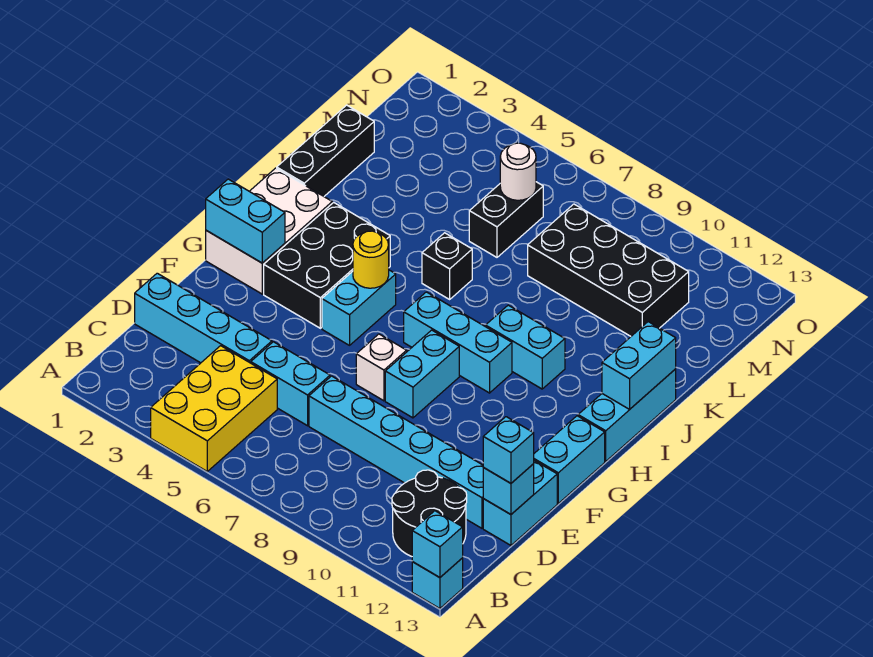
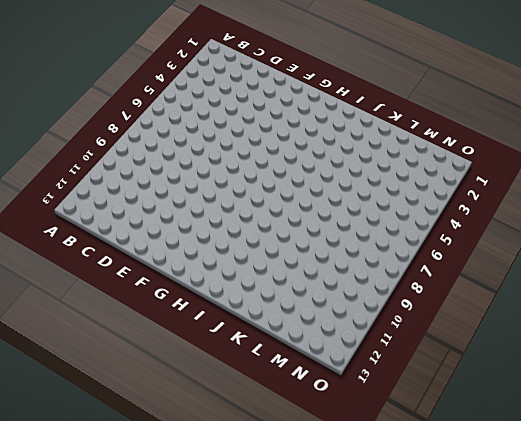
none -> yellow brick A4:C5 level 1
none -> cyan brick A13 level 1
none -> black round brick B11:C12 level 1

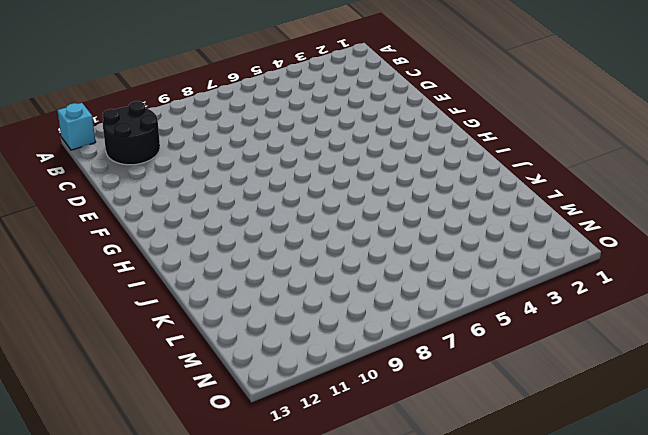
none -> yellow brick A4:C5 level 1
none -> cyan brick D1:D4 level 1
none -> cyan brick D5:D6 level 1

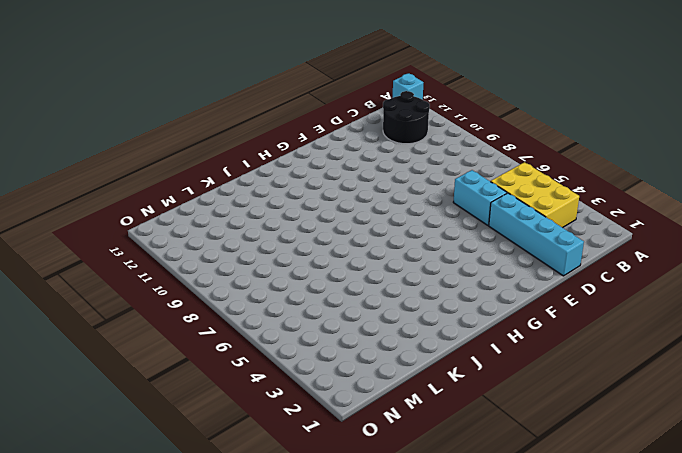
yellow brick B3:C5 level 1 -> yellow brick A4:C5 level 1
none -> cyan brick D7:D12 level 1
none -> cyan brick D13:E13 level 1
none -> white brick F7 level 1

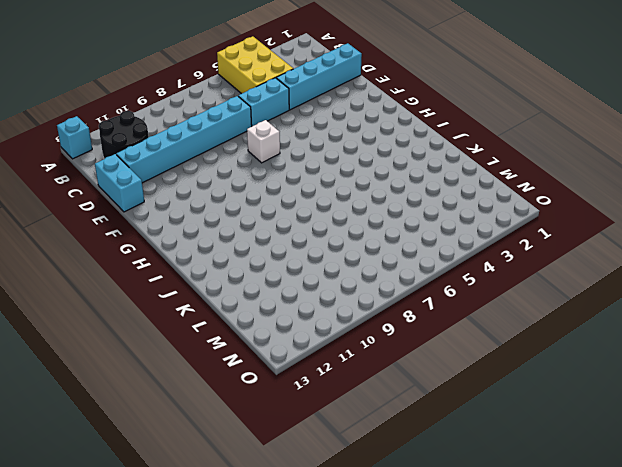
none -> cyan brick F8:G8 level 1
none -> cyan brick F13:G13 level 1
none -> white brick G1:I2 level 1

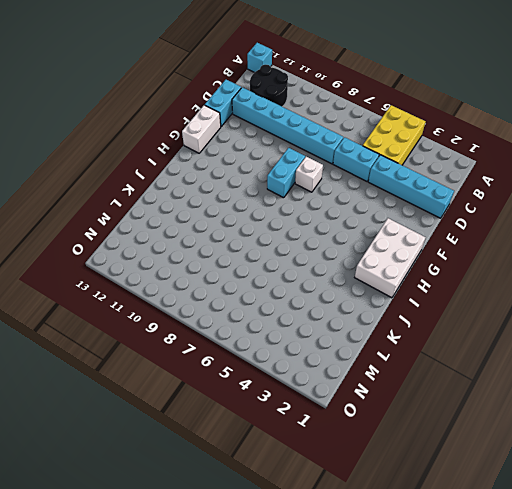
white brick F13:G13 level 1 -> cyan brick F13:G13 level 1
none -> black brick G3:I4 level 1
none -> cyan brick G5:H5 level 1
none -> cyan brick H7:H9 level 1

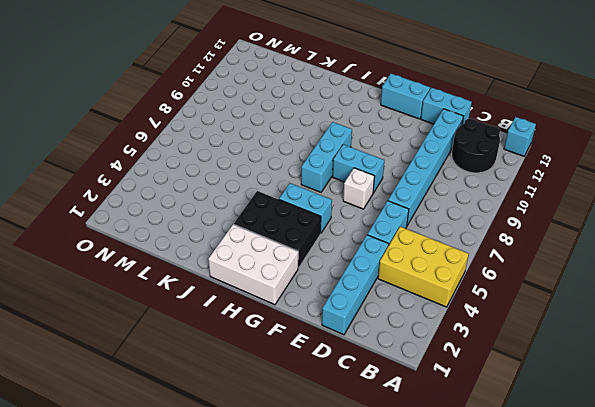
none -> cyan brick H13:J13 level 1
none -> cyan brick I9:I10 level 1
none -> black brick J1:L1 level 1

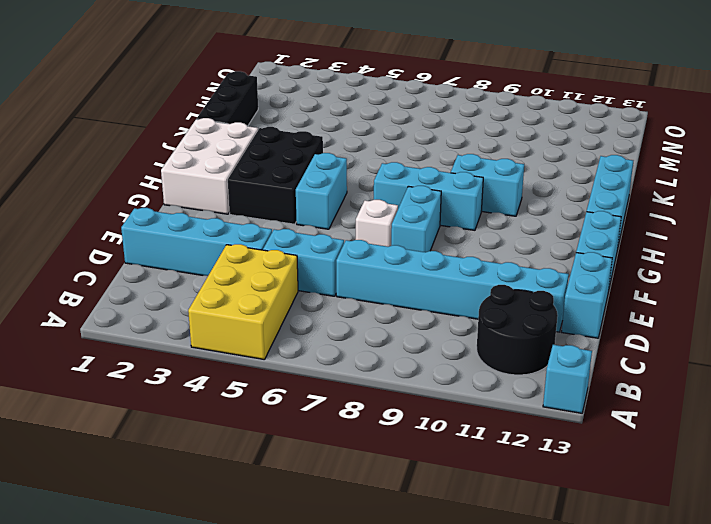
none -> black brick J6 level 1
none -> black brick L6:M6 level 1
none -> black brick L8:M11 level 1

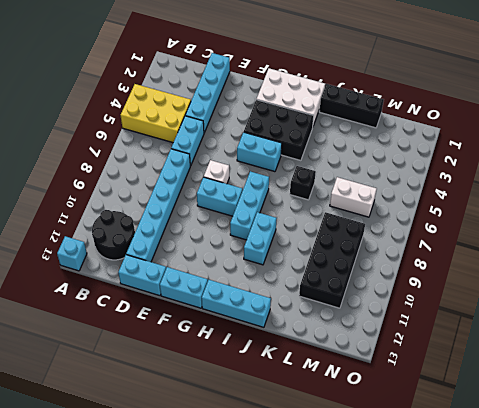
white brick L6:M6 level 1 -> black brick L6:M6 level 1
none -> cyan brick A13 level 2
none -> cyan brick D13 level 2
none -> cyan brick G1:G2 level 2

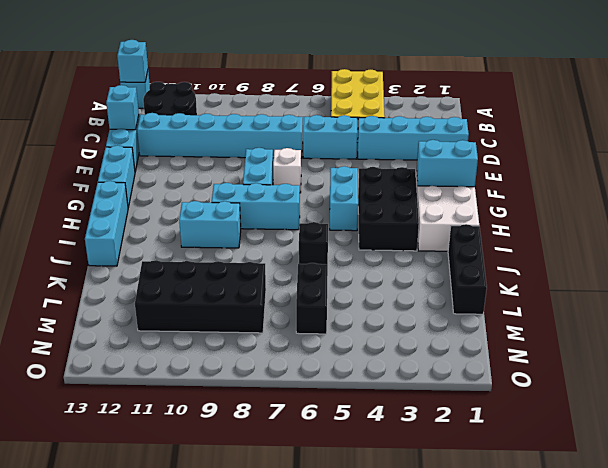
none -> yellow round brick H5 level 2
none -> cyan brick I13:J13 level 2
none -> white round brick M6 level 2

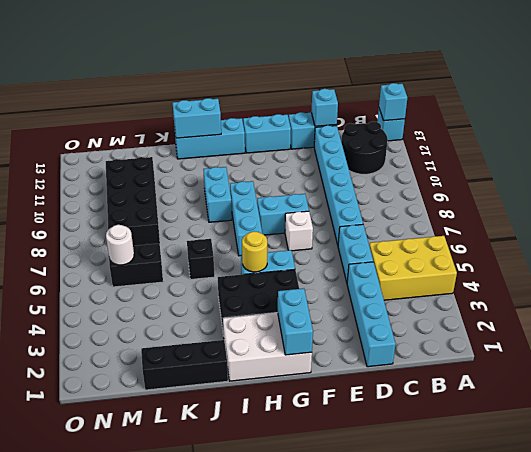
none -> cyan brick D13 level 3

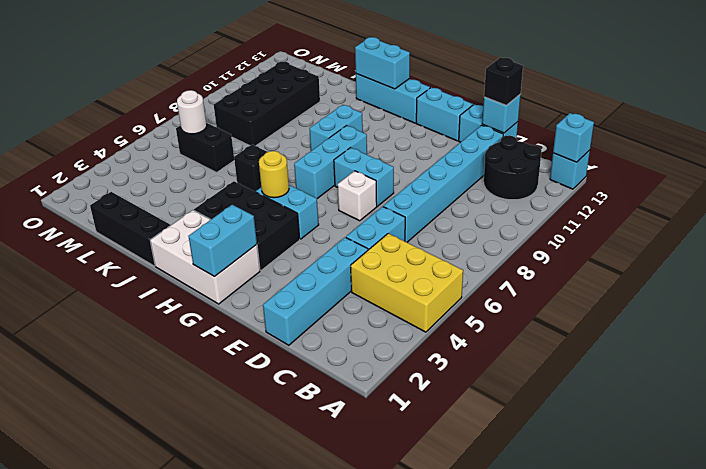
black brick D13 level 3 -> cyan brick D13 level 3

